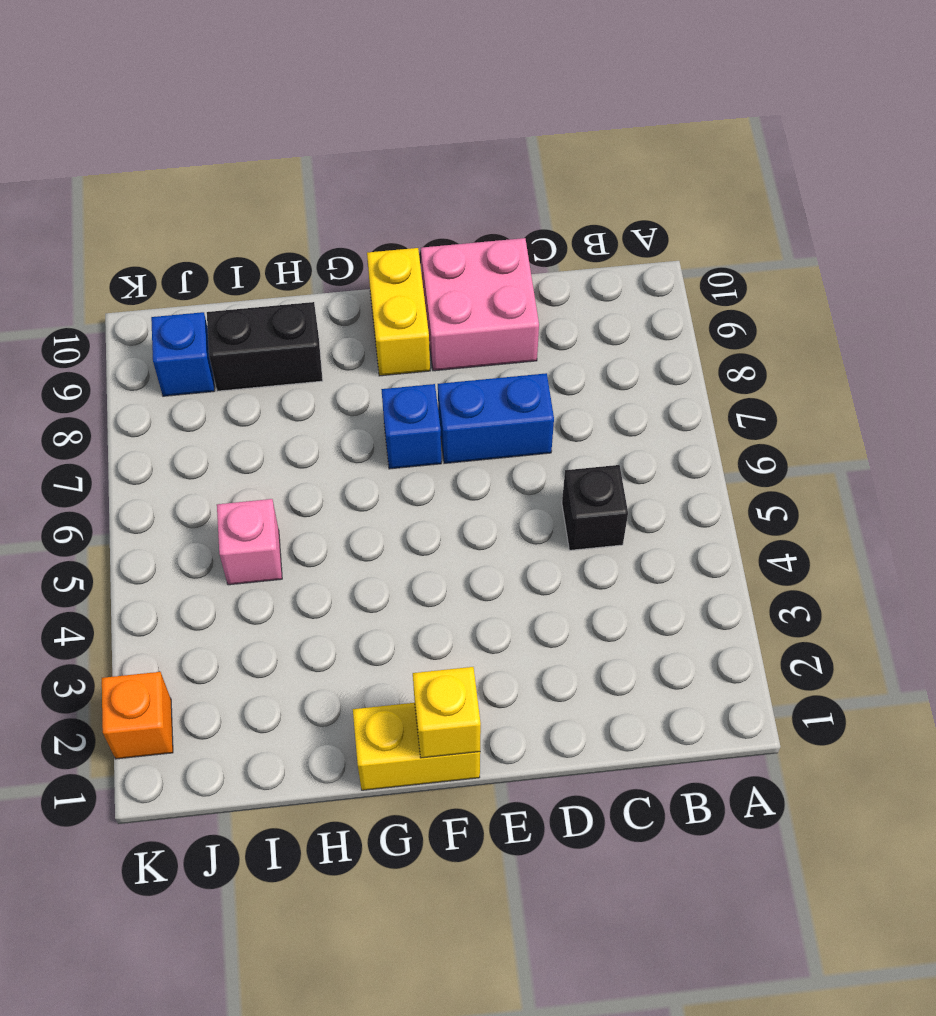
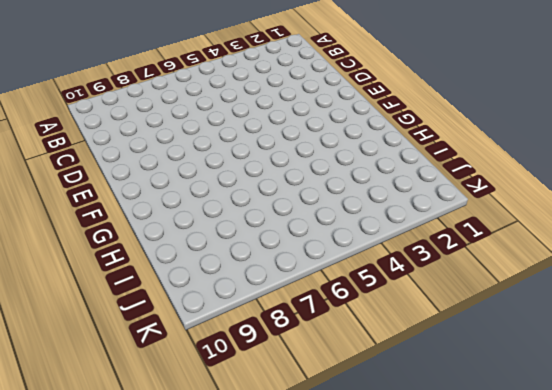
none -> black brick C5 level 1
none -> blue brick D7:E7 level 1

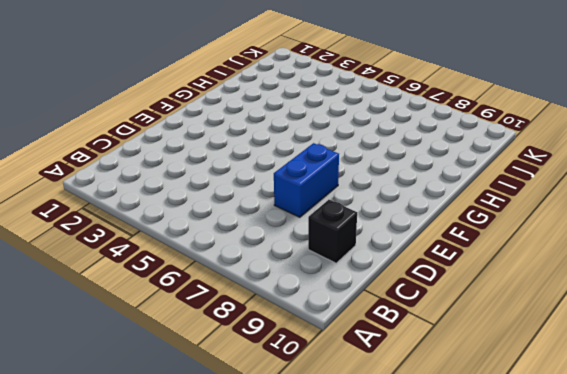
black brick C9 level 1 -> black brick C5 level 1
none -> pink brick D9:E10 level 1
none -> yellow brick F1:G1 level 1

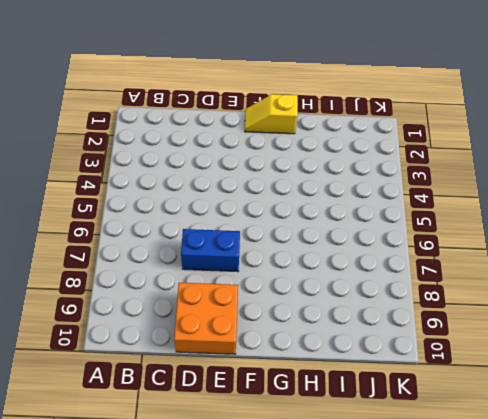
orange brick D9:E10 level 1 -> pink brick D9:E10 level 1
yellow slope F1:G1 level 1 top G -> yellow brick F1:G1 level 1
none -> black brick C5 level 1
none -> blue brick F7 level 1

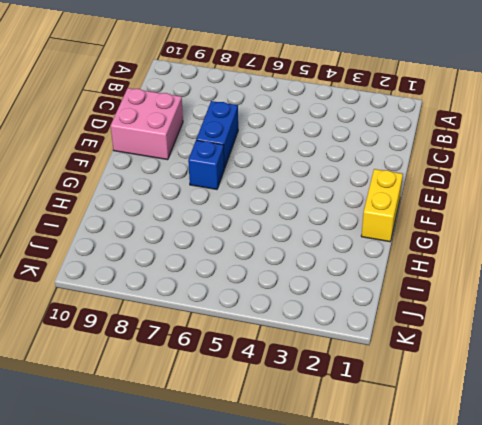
none -> black brick C5 level 1
none -> yellow brick F9:F10 level 1

